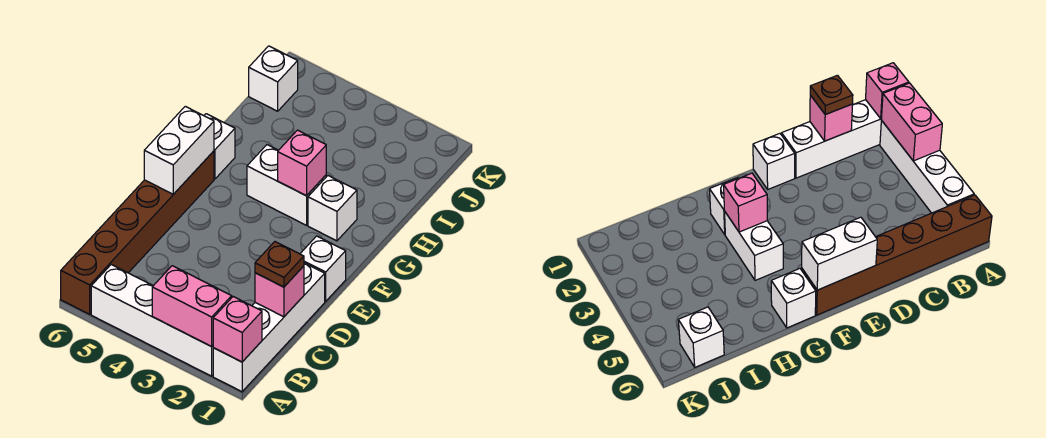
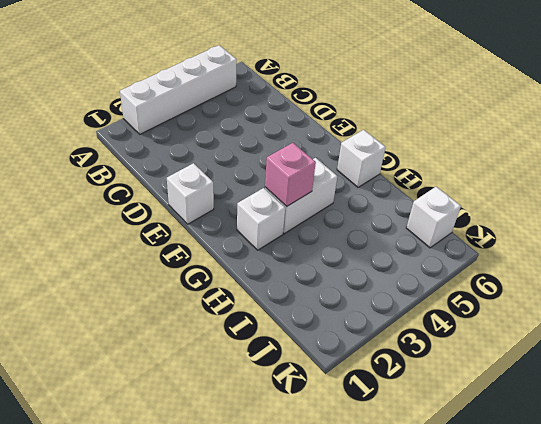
none -> white brick A1:D1 level 1
none -> brown brick A6:F6 level 1
none -> pink brick A1 level 2

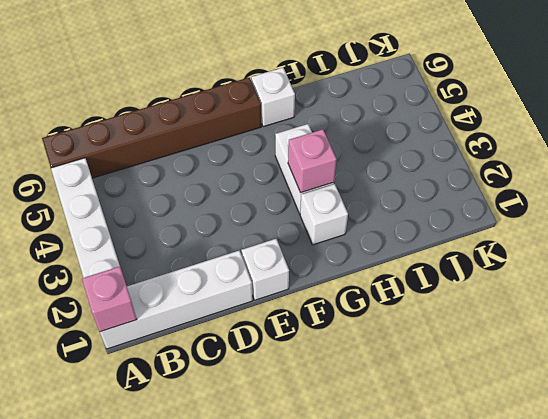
none -> white brick J6 level 1
none -> pink brick A2:A3 level 2
none -> pink brick C1 level 2

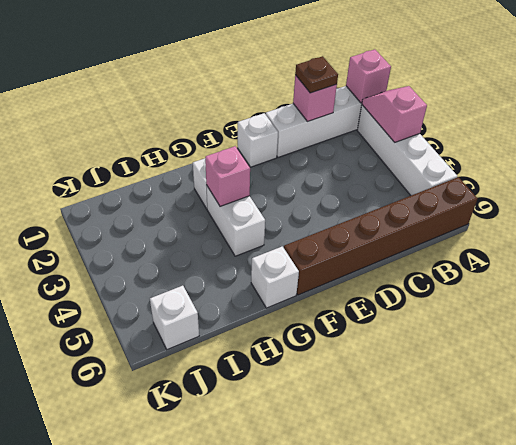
pink slope A2:A3 level 2 top 3 -> pink brick A2:A3 level 2
none -> white brick E6:F6 level 2

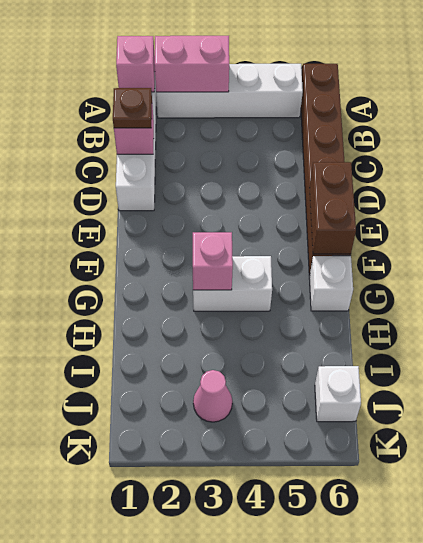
brown brick E6:F6 level 2 -> white brick E6:F6 level 2
pink cone J3 level 1 -> none
none -> white brick E1 level 1
none -> white brick G2 level 1

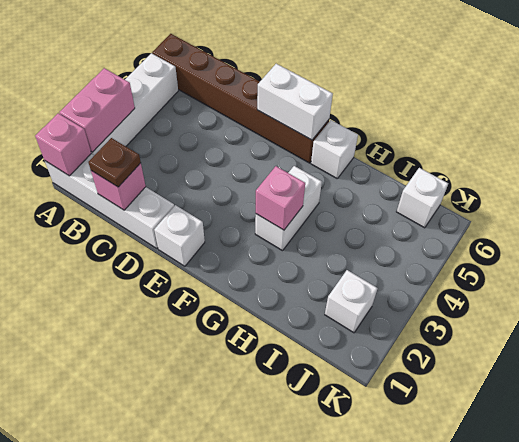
white brick J2 level 1 -> white brick G2 level 1

